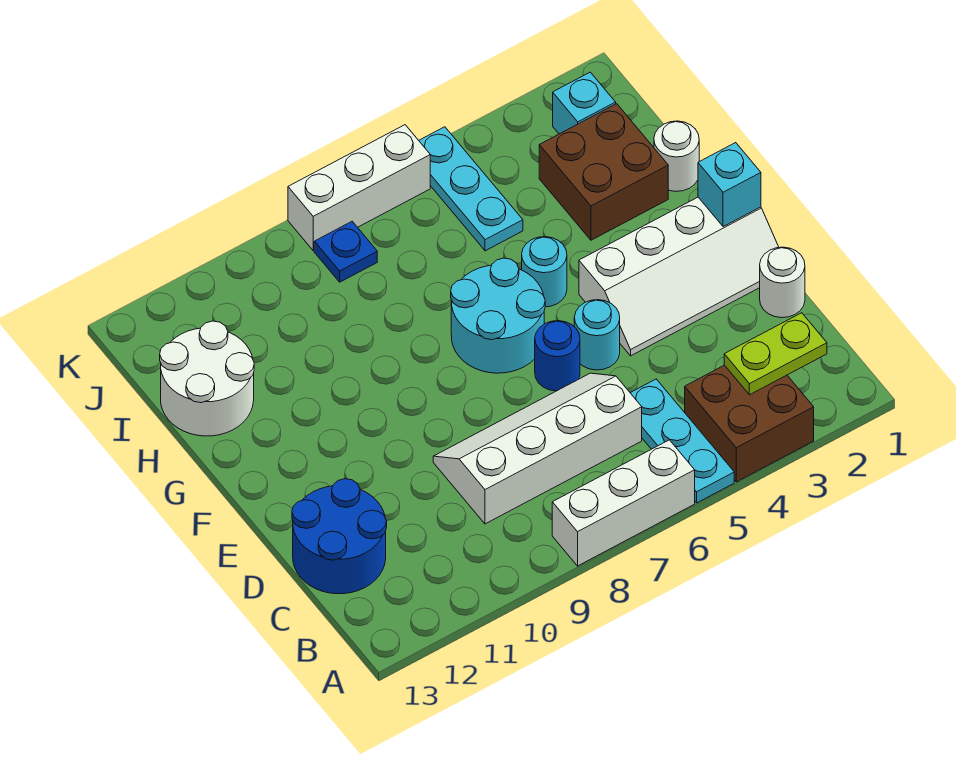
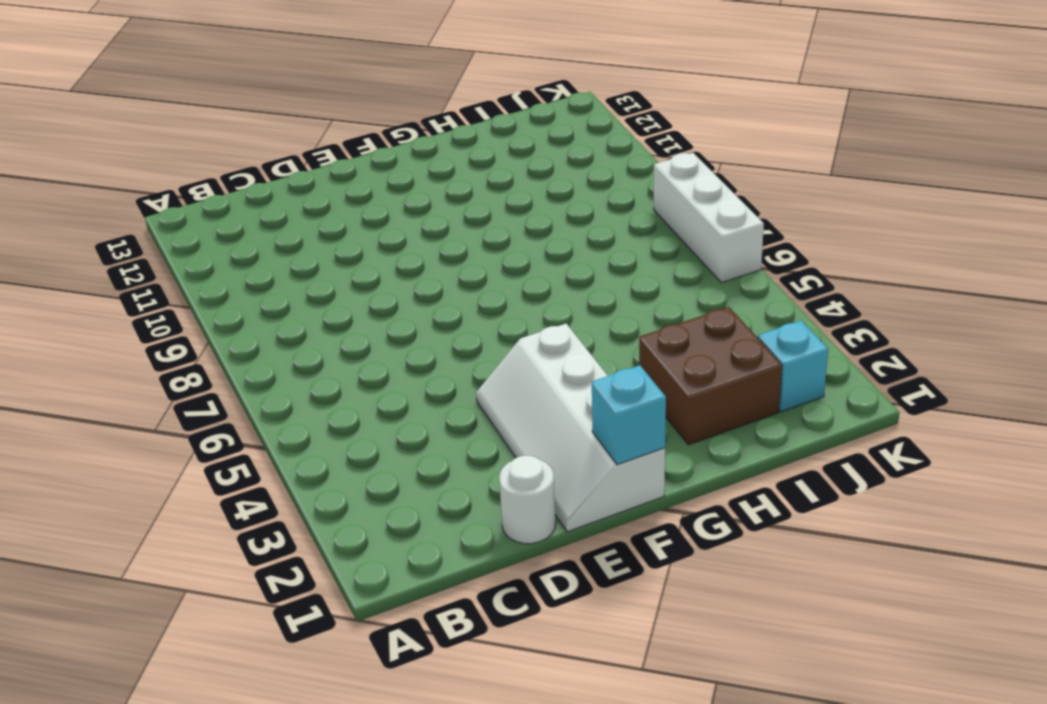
none -> brown brick A3:B4 level 1
none -> cyan plate A5:C5 level 1
none -> white brick A6:A8 level 1

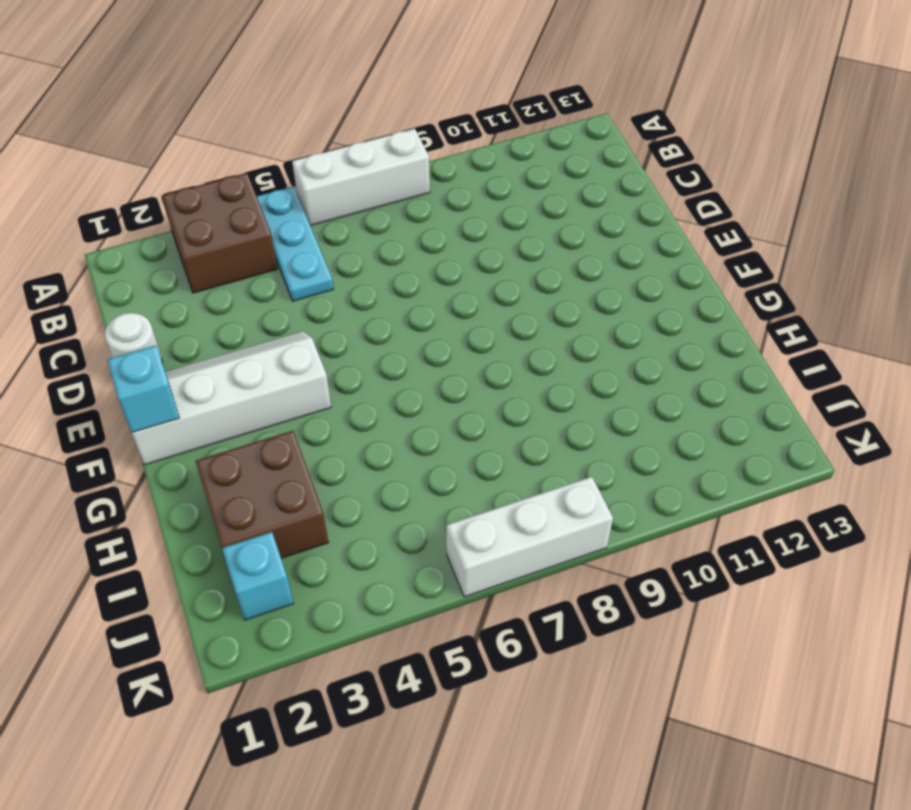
none -> white slope C6:D9 level 1 top C
none -> blue round brick C12:D13 level 1
none -> cyan round brick E5 level 1

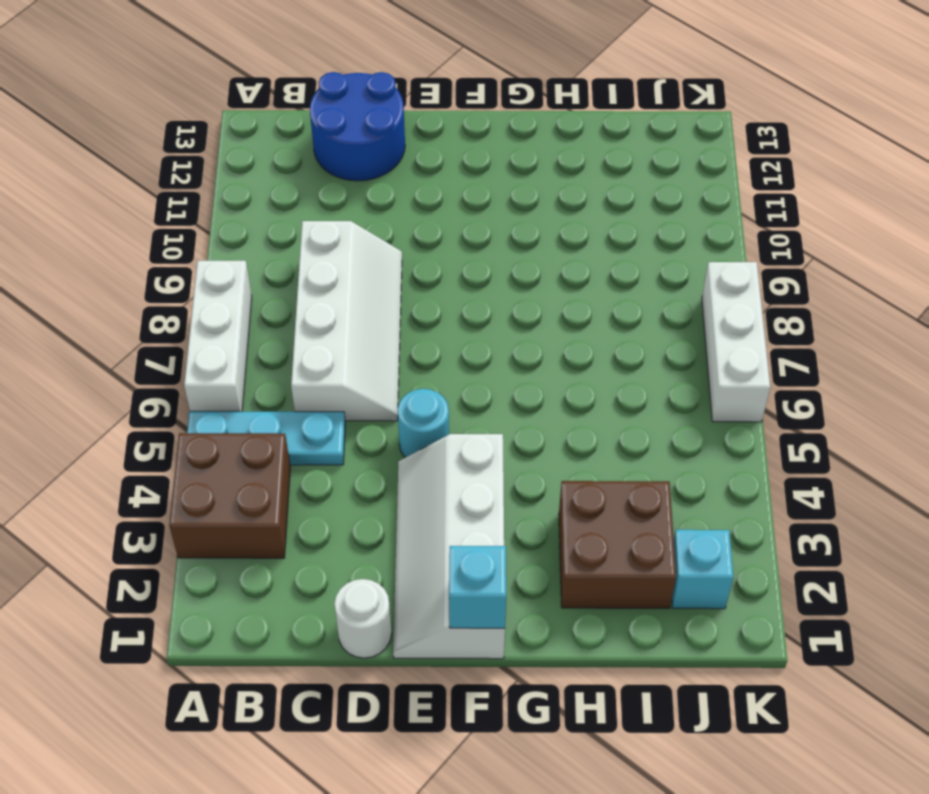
none -> blue round brick E6 level 1
none -> cyan round brick F6:G7 level 1
none -> cyan round brick G5 level 1

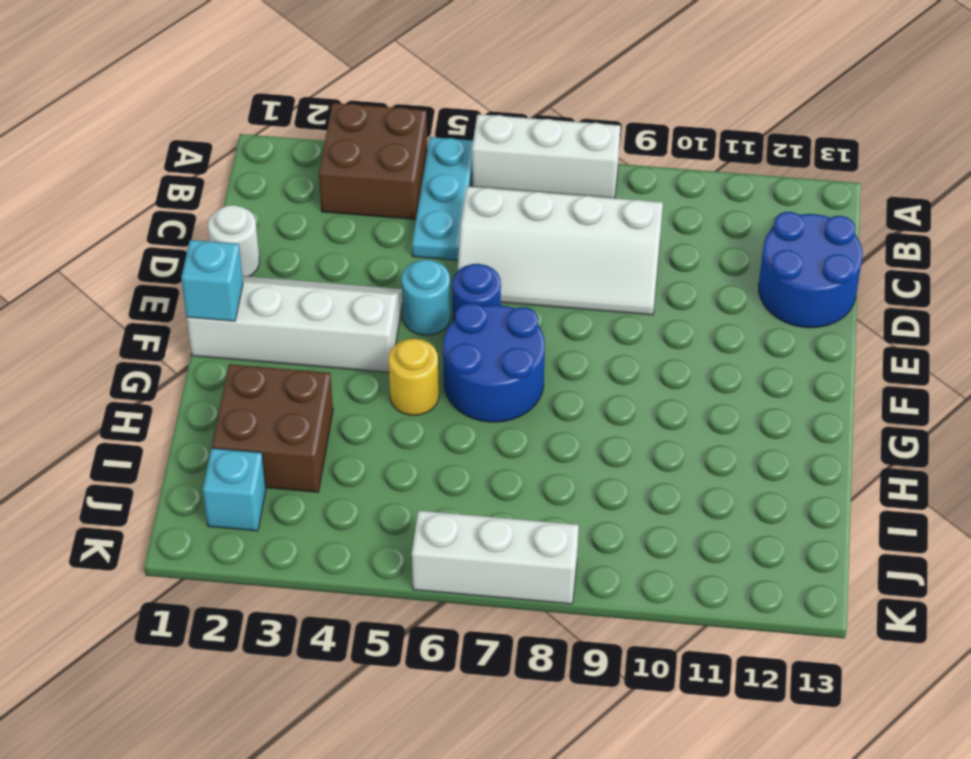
blue round brick F6:G7 level 1 -> cyan round brick F6:G7 level 1
yellow round brick G5 level 1 -> cyan round brick G5 level 1
none -> white round brick H1 level 1
none -> white round brick H12:I13 level 1
none -> cyan plate I5:K5 level 1

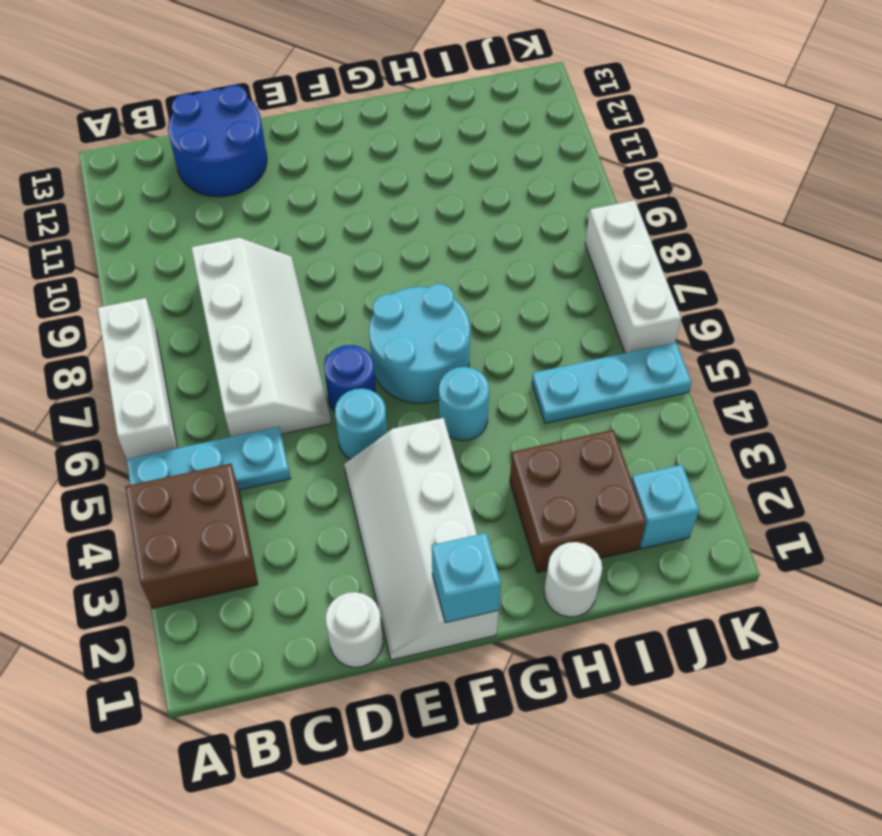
none -> white round brick H12:I13 level 1
none -> blue plate J8 level 1
none -> lime plate B2:B3 level 2

